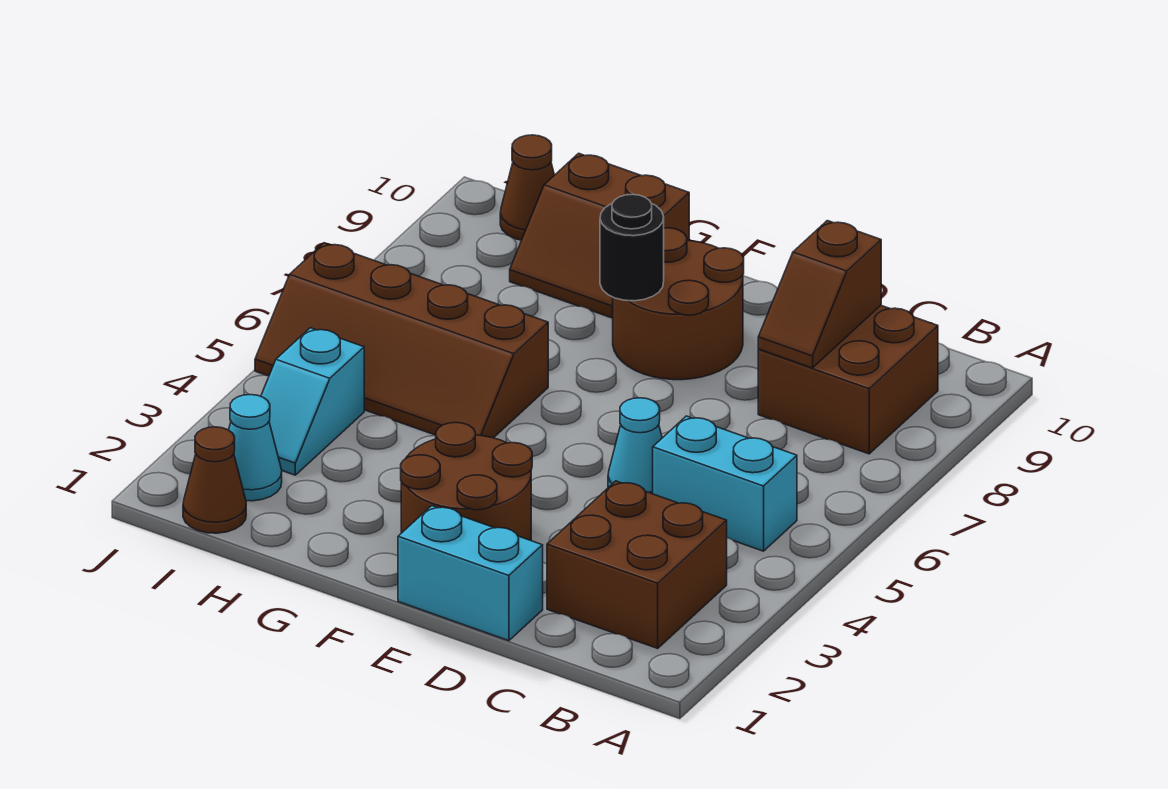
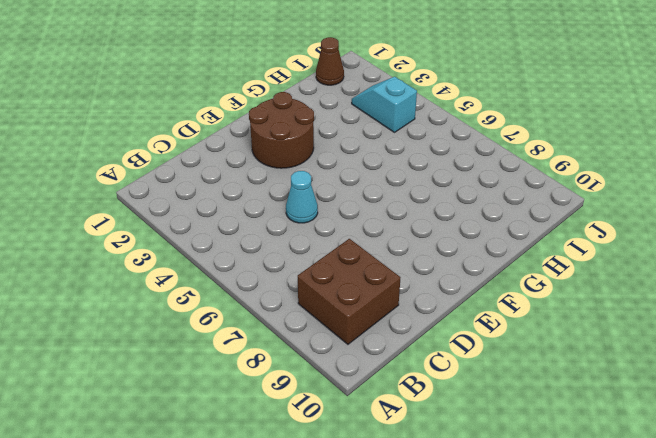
none -> brown brick B2:C3 level 1
none -> cyan brick B5:C5 level 1
none -> cyan brick D1:E1 level 1

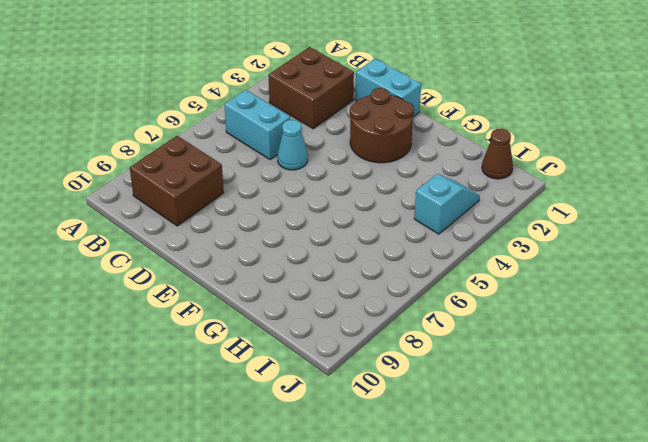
none -> brown round brick E8:F9 level 1
none -> brown slope G5:J6 level 1 top 6
none -> brown slope G9:H10 level 1 top 10

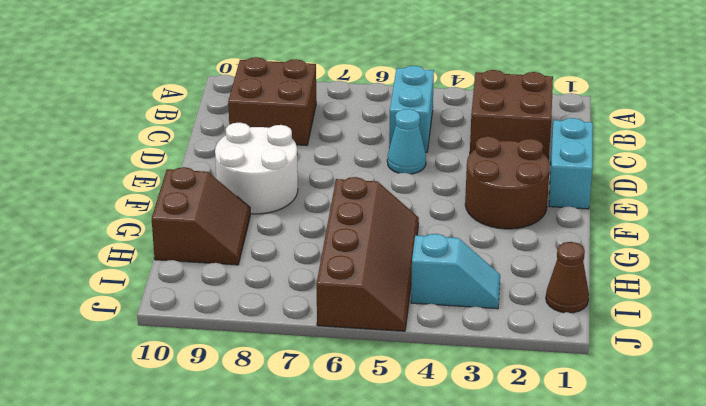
white round brick E8:F9 level 1 -> brown round brick E8:F9 level 1
none -> cyan cone I2 level 1
none -> brown cone I10 level 1
none -> brown slope C8:C9 level 2 top 9

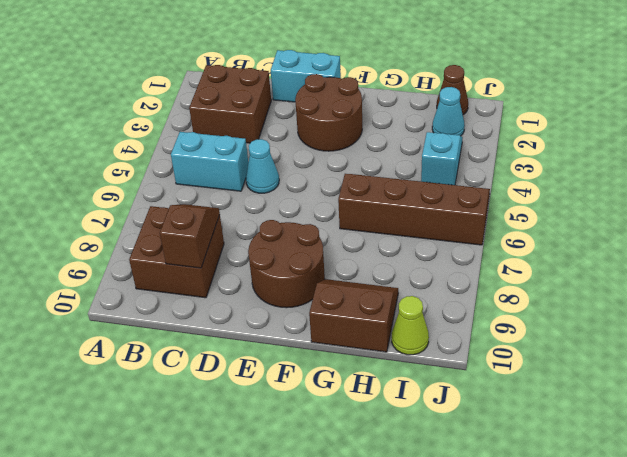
lime cone I10 level 1 -> brown cone I10 level 1
none -> black round brick F8 level 2

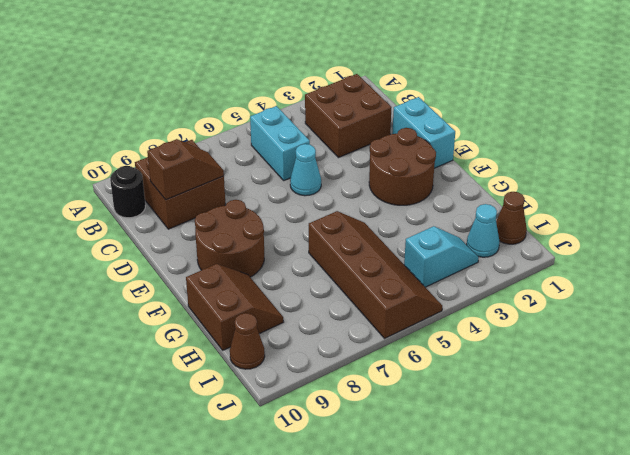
black round brick B10 level 1 -> black round brick F8 level 2

